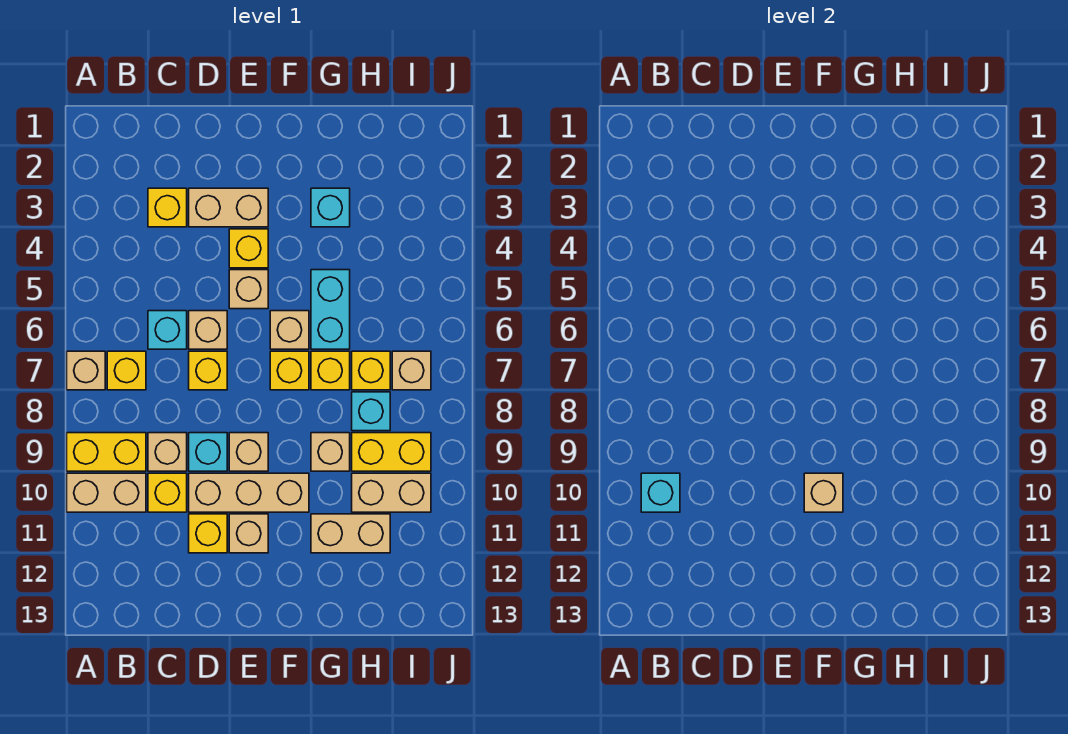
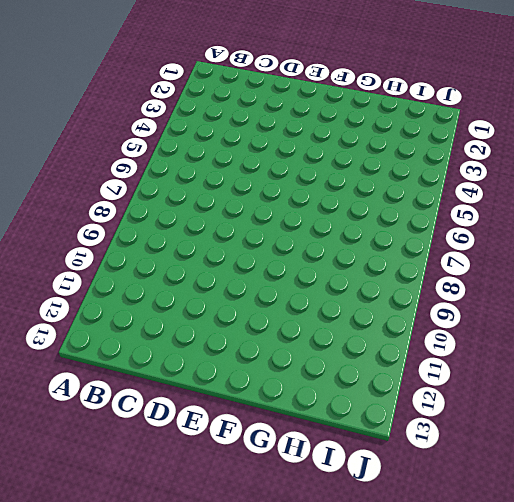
none -> tan brick A7 level 1
none -> yellow brick A9:B9 level 1
none -> tan brick A10:B10 level 1
none -> yellow brick B7 level 1

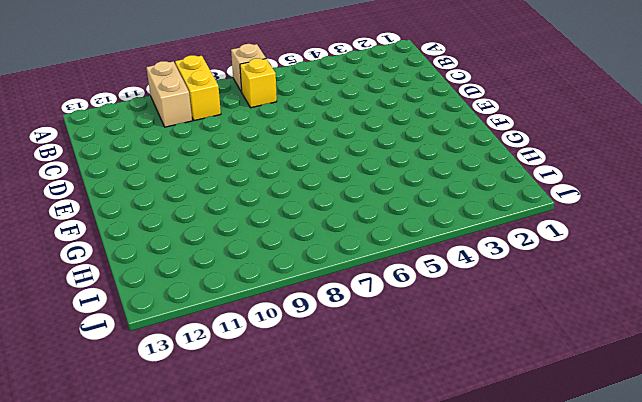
none -> yellow brick C3 level 1
none -> cyan brick C6 level 1
none -> tan brick C9 level 1
none -> yellow brick C10 level 1

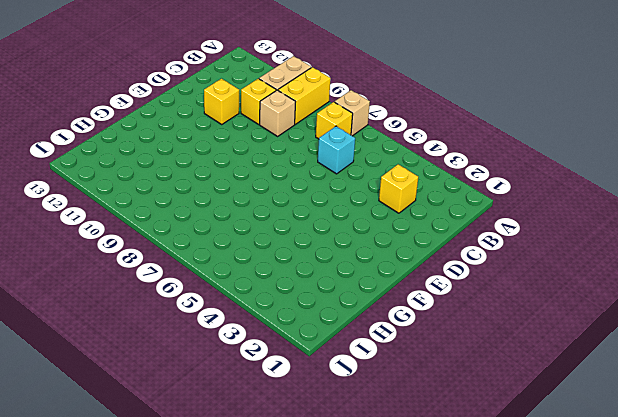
none -> tan brick D3:E3 level 1
none -> tan brick D6 level 1
none -> yellow brick D7 level 1
none -> cyan brick D9 level 1

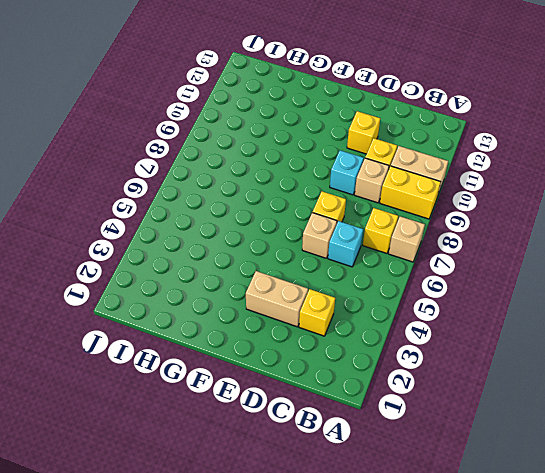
none -> tan brick D10:F10 level 1
none -> yellow brick E4 level 1
none -> tan brick E5 level 1
none -> tan brick E9 level 1

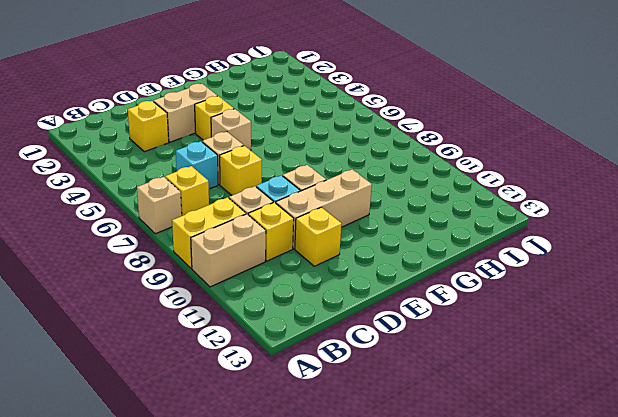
none -> tan brick E11 level 1
none -> tan brick F6 level 1
none -> yellow brick F7 level 1
none -> cyan brick G3 level 1

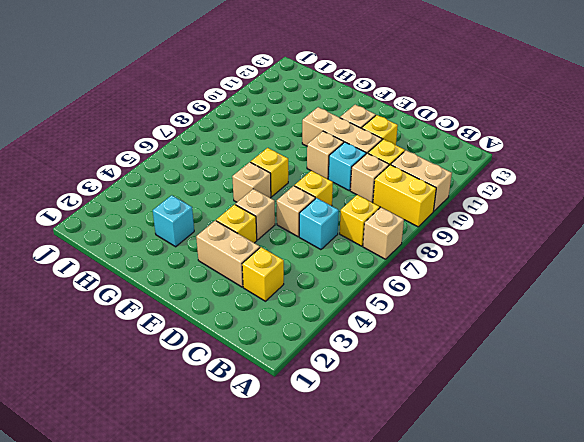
none -> cyan brick G5:G6 level 1
none -> yellow brick G7 level 1
none -> tan brick G9 level 1
none -> tan brick G11:H11 level 1

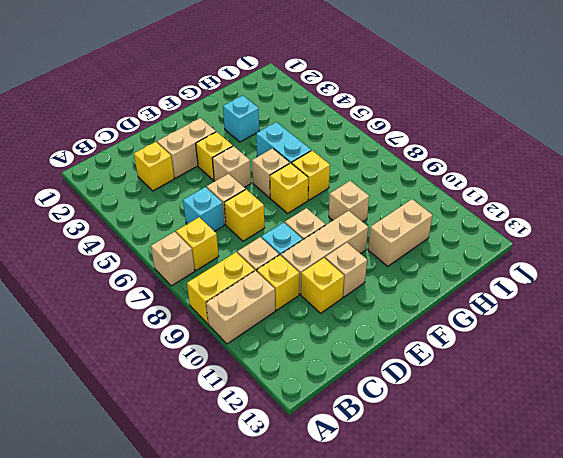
none -> yellow brick H7 level 1
none -> cyan brick H8 level 1
none -> yellow brick H9:I9 level 1
none -> tan brick H10:I10 level 1

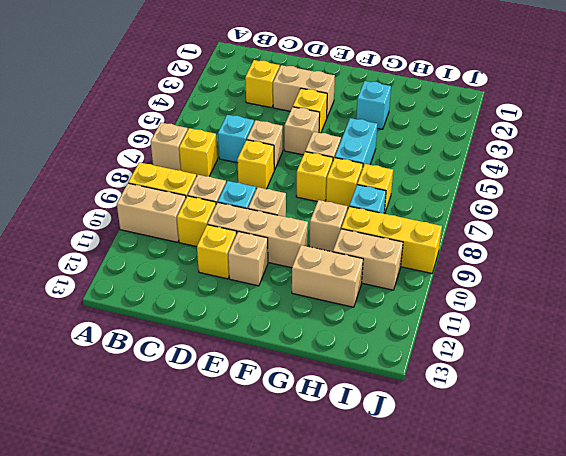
yellow brick H9:J9 level 1 -> yellow brick H9:I9 level 1
none -> tan brick I7 level 1
none -> cyan brick B10 level 2
none -> tan brick F10 level 2

